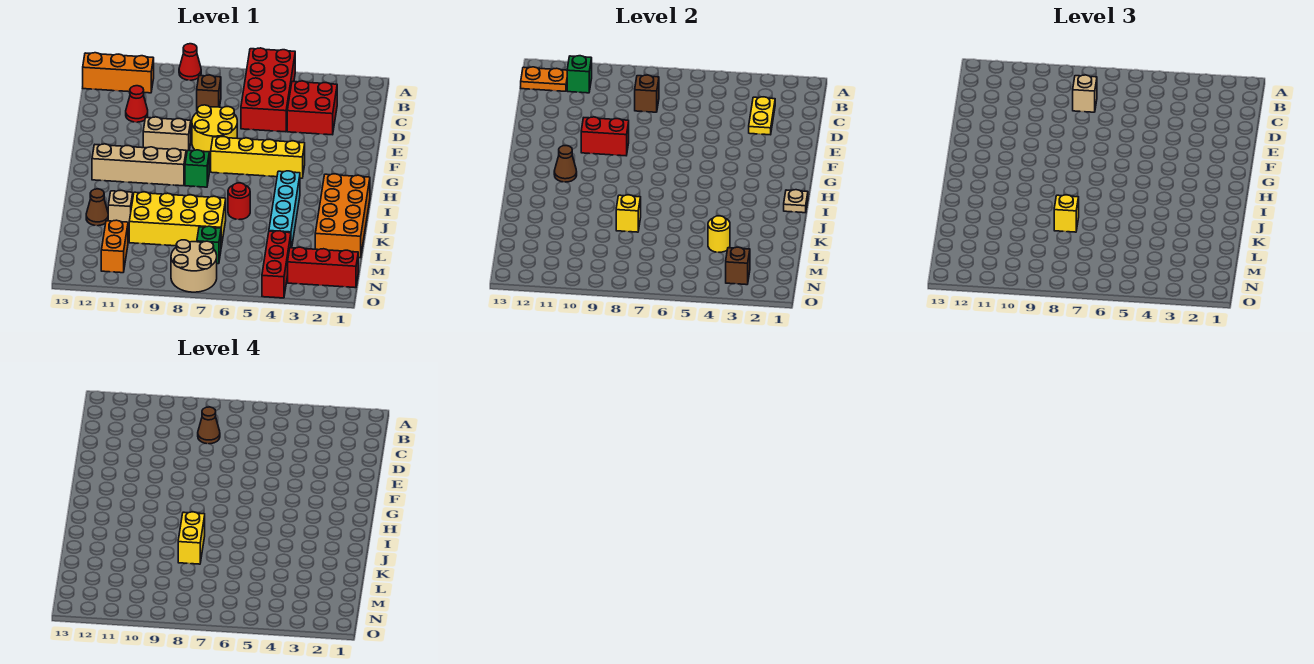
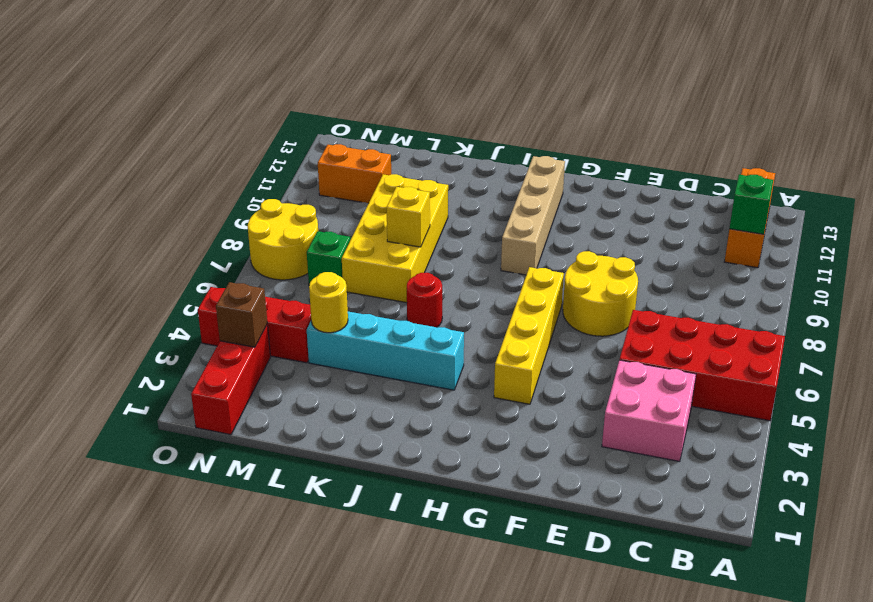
pink brick C3:D4 level 1 -> red brick C3:D4 level 1
yellow round brick N7:O8 level 1 -> tan round brick N7:O8 level 1
none -> red cone A9 level 1
none -> brown brick C8 level 1
none -> red cone D11 level 1
none -> tan brick F9:F10 level 1

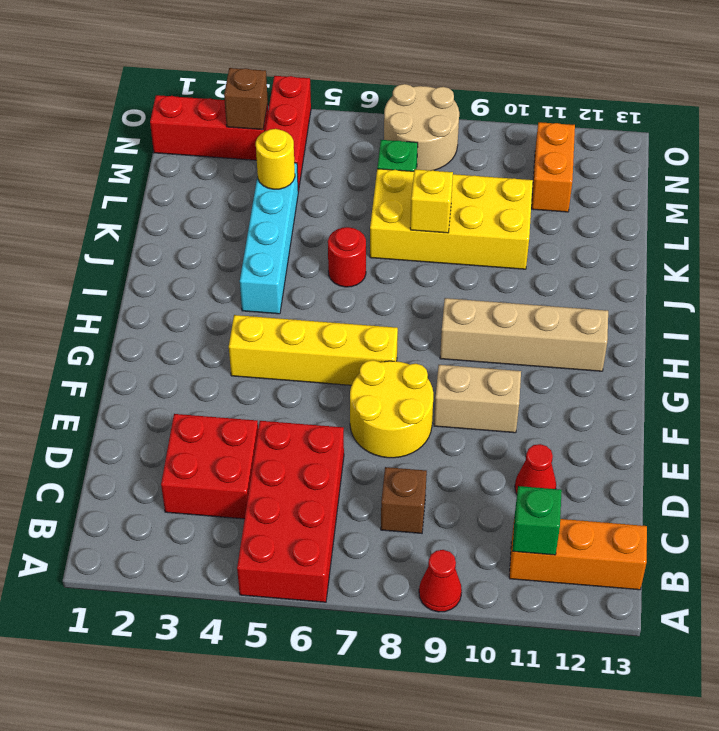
none -> green brick H8 level 1
none -> orange brick I1:L2 level 1
none -> tan brick K11 level 1
none -> brown cone K12 level 1

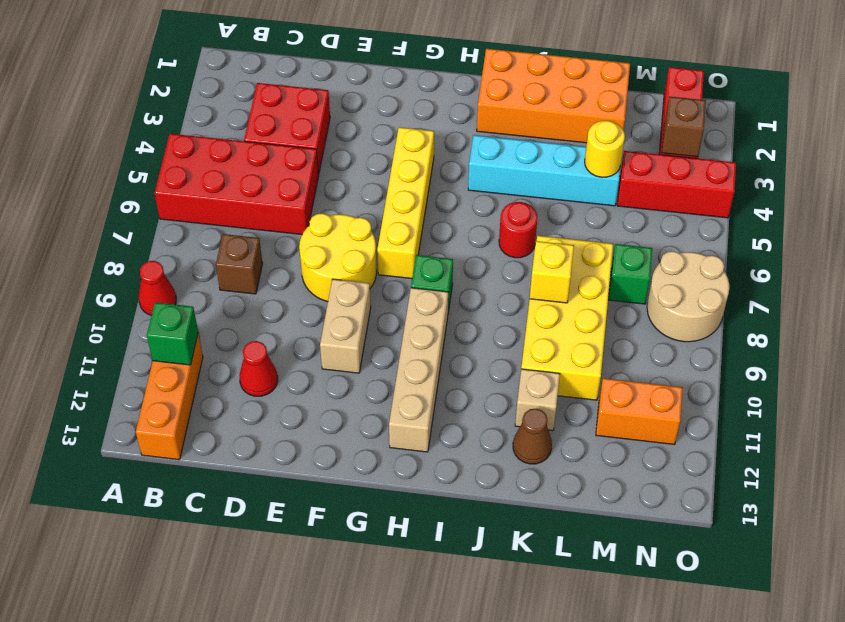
none -> orange plate B12:B13 level 2
none -> yellow plate C3:D3 level 2
none -> brown brick C8 level 2
none -> red brick F9:F10 level 2

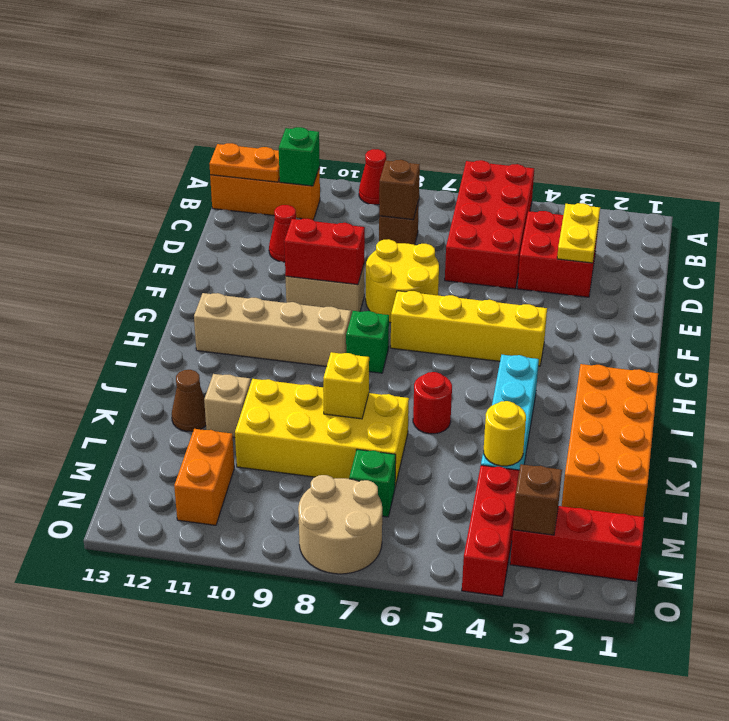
none -> brown cone H11 level 2
none -> tan plate I1 level 2
none -> tan brick C8 level 3
none -> yellow brick K8 level 3

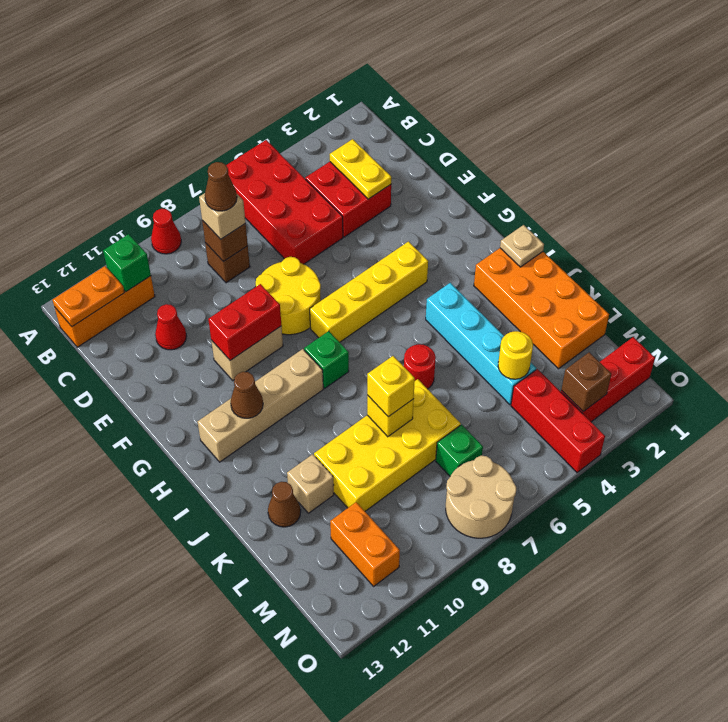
none -> yellow brick J8:K8 level 4

